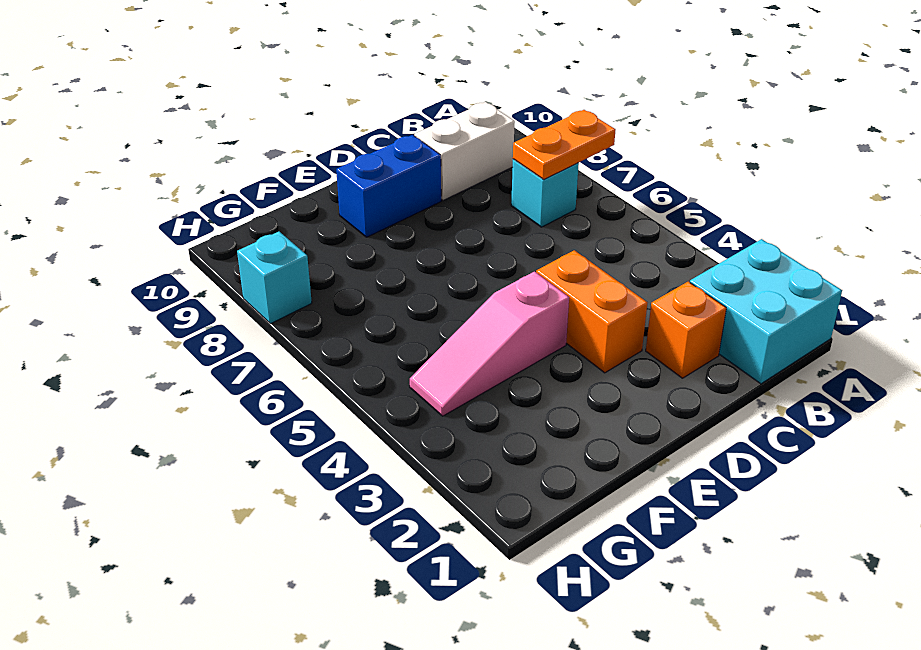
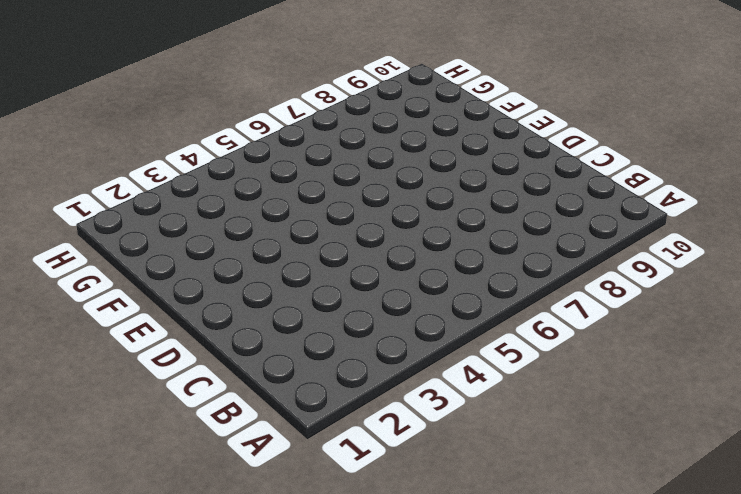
none -> cyan brick A1:B2 level 1
none -> cyan brick B7 level 1

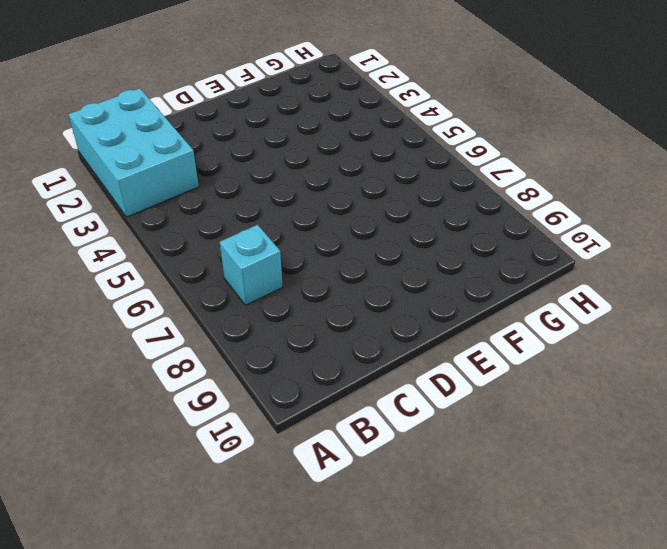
cyan brick A1:B3 level 1 -> cyan brick A1:B2 level 1
none -> white brick B9:C9 level 1
none -> orange brick C2 level 1

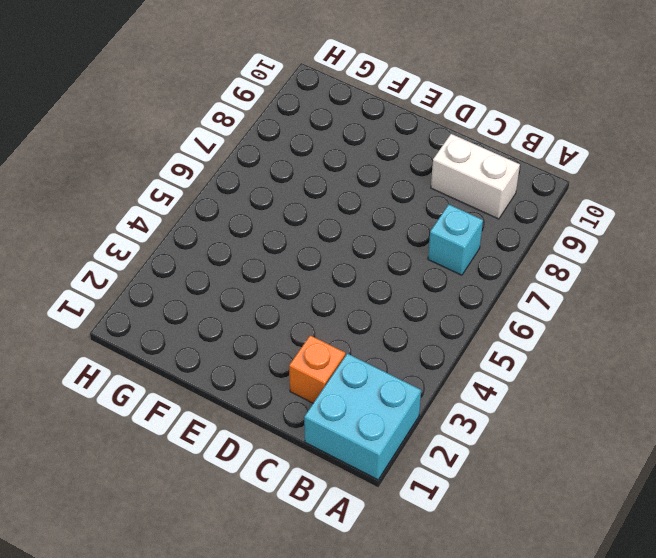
none -> orange brick D3:D4 level 1
none -> blue brick D9:E9 level 1

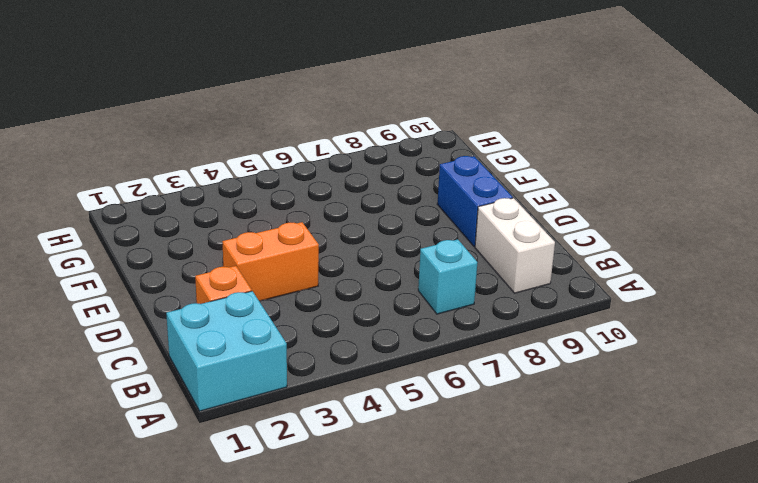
none -> pink slope E4:G4 level 1 top E
none -> cyan brick H8 level 1

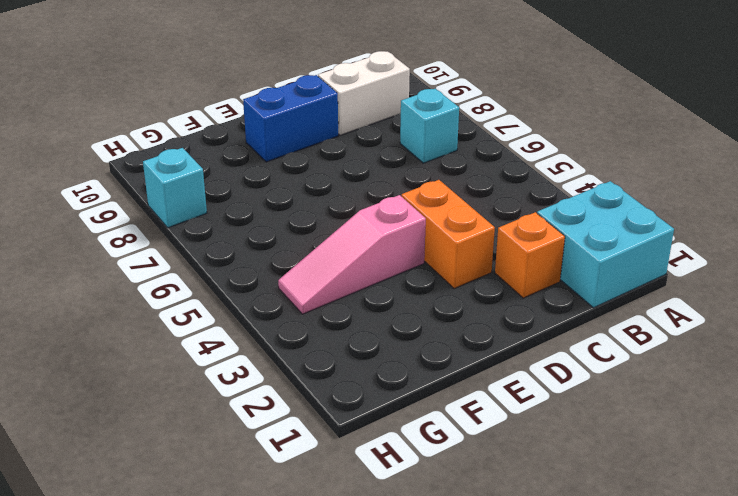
none -> orange plate A7:B7 level 2

